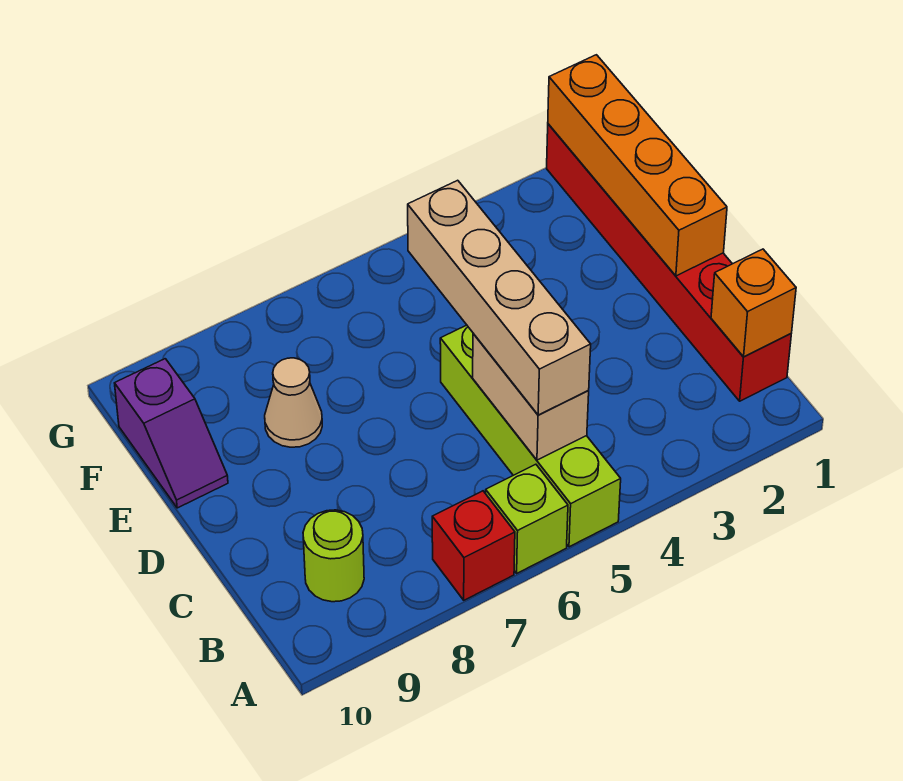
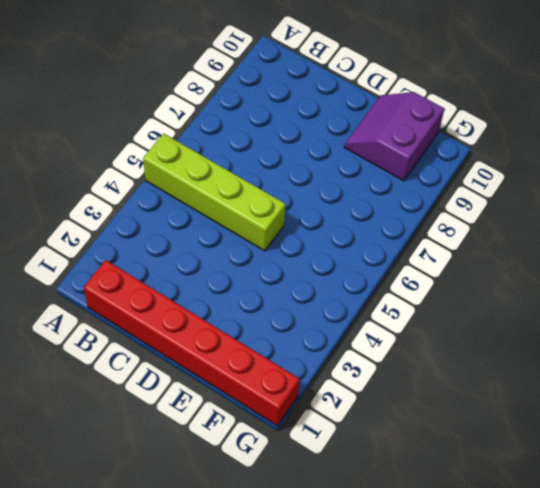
purple slope E9:F10 level 1 top F -> purple slope E10:F10 level 1 top F
none -> lime brick A6 level 1
none -> red brick A7 level 1

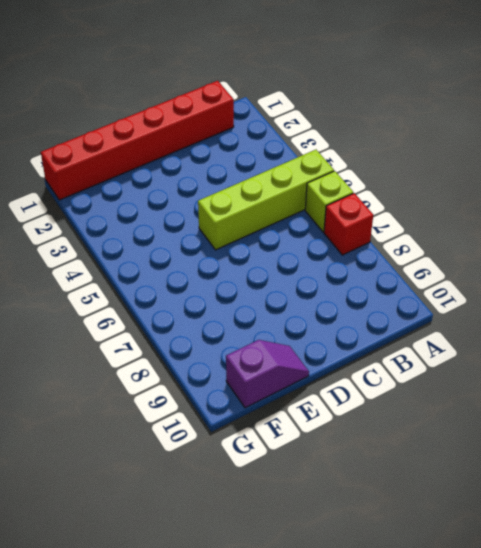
none -> lime round brick B9 level 1
none -> tan cone E8 level 1

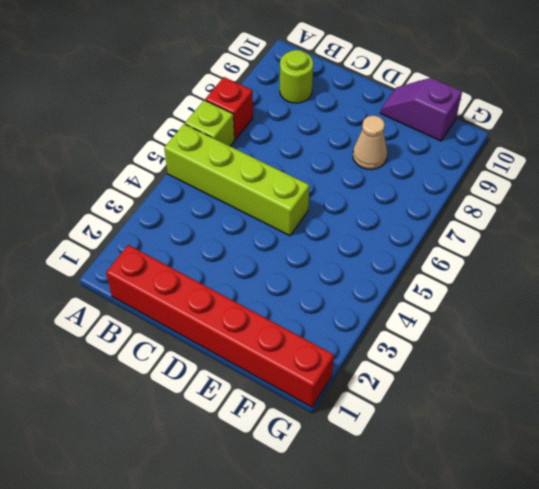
none -> orange brick B1 level 2
none -> tan brick B5:C5 level 2

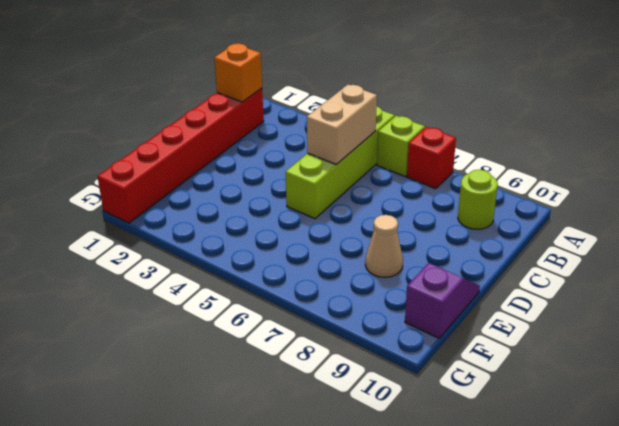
none -> orange brick D1:G1 level 2
none -> tan brick B5:E5 level 3

